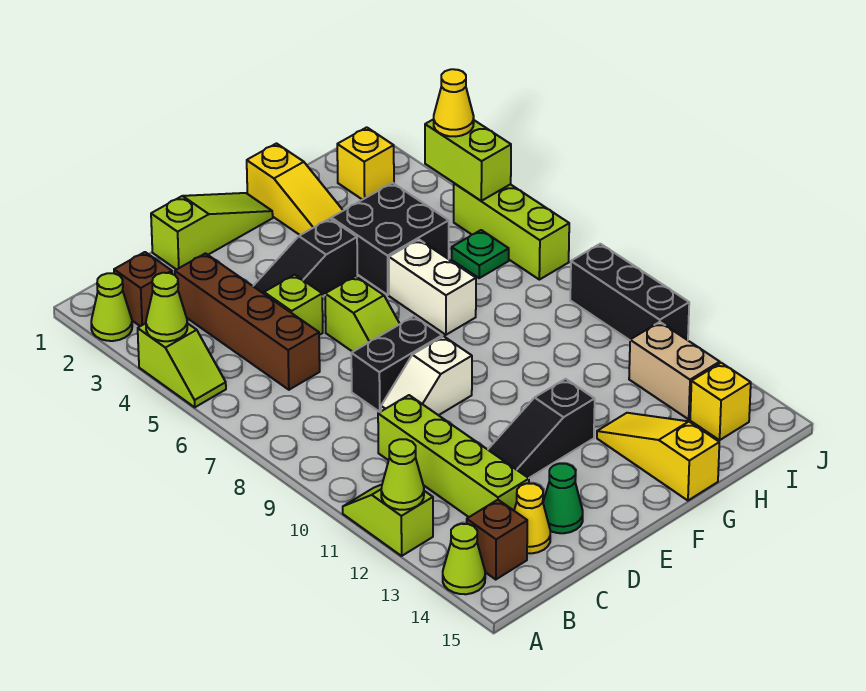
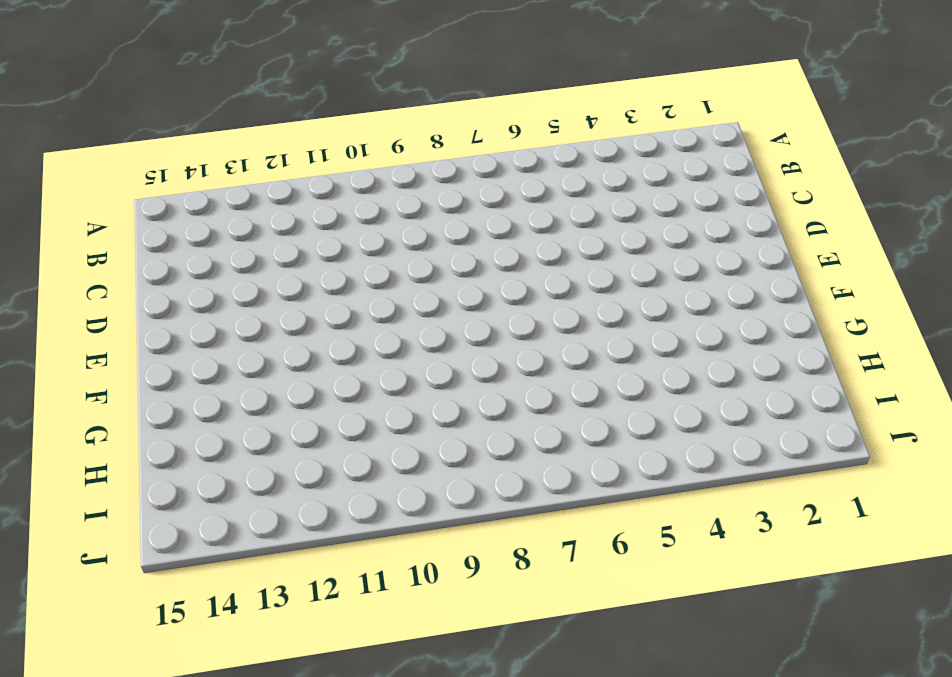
none -> lime cone A2 level 1
none -> lime slope A4:A5 level 1 top 4
none -> lime slope A11:A12 level 1 top 12
none -> lime cone A14 level 1

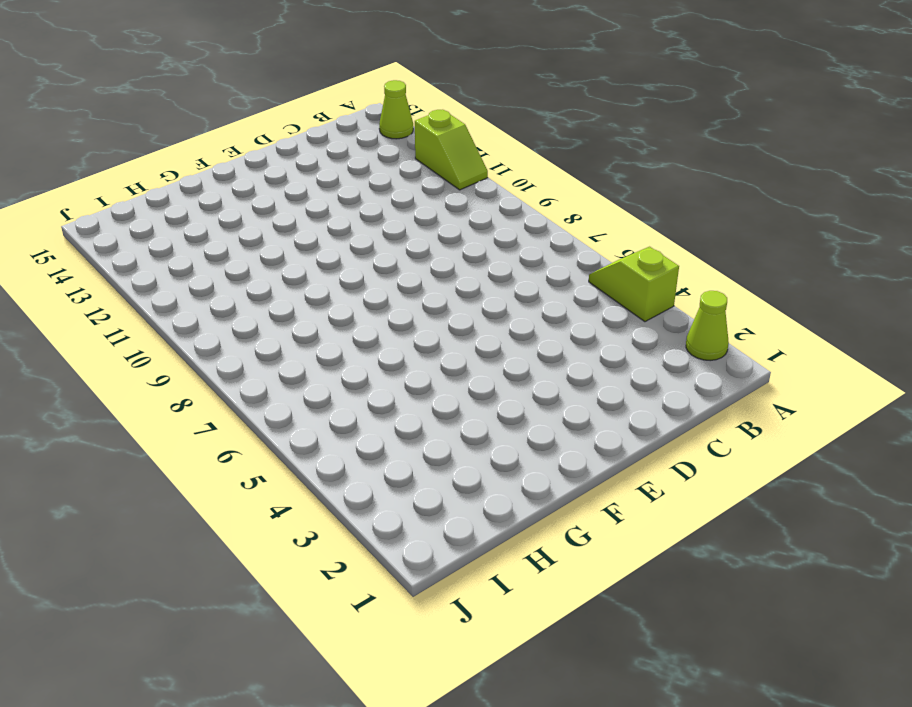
none -> brown brick B2 level 1
none -> brown brick B14 level 1
none -> brown brick C3:C6 level 1
none -> lime brick C10:C13 level 1

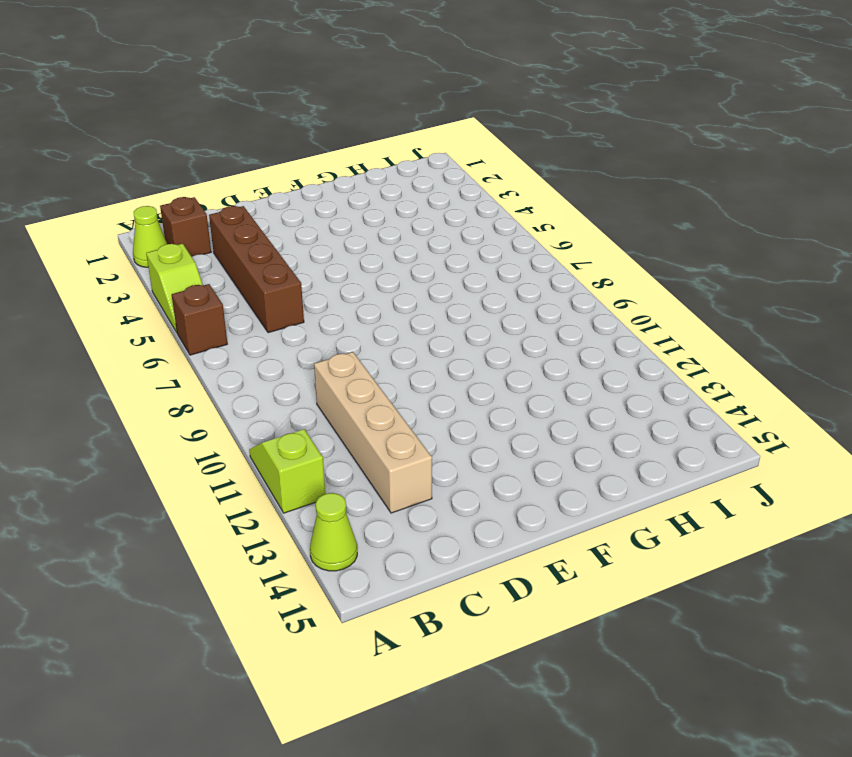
brown brick A6 level 1 -> brown brick B14 level 1
tan brick C10:C13 level 1 -> lime brick C10:C13 level 1
none -> yellow cone C14 level 1
none -> lime slope D1:F1 level 1 top D
none -> black slope D4:F4 level 1 top F
none -> lime brick D5 level 1

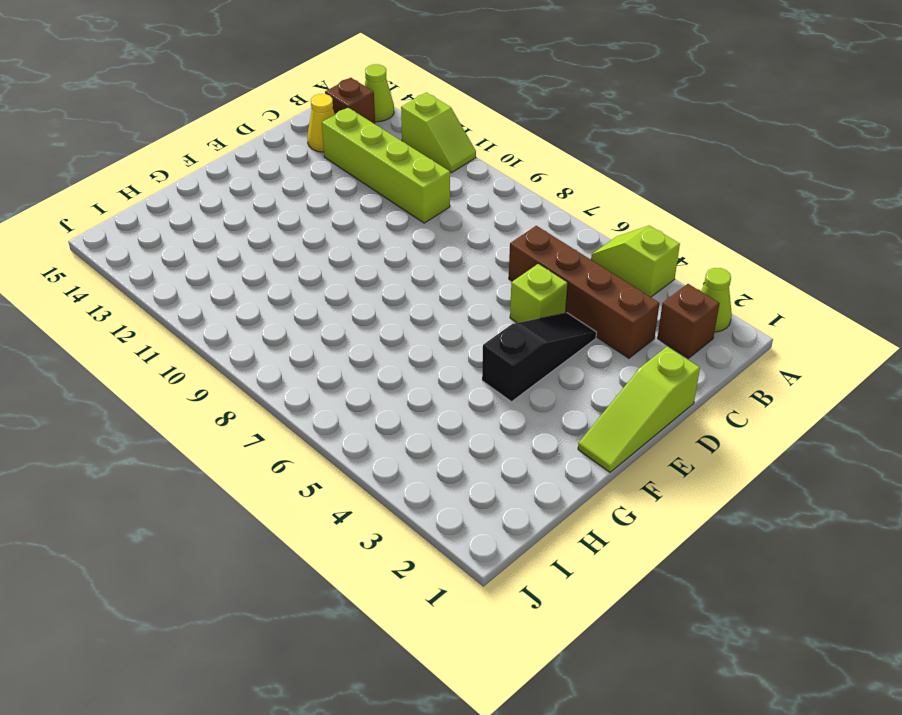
none -> black brick D8:E8 level 1
none -> white slope D9:E9 level 1 top E
none -> black slope D12:F12 level 1 top F
none -> green cone D14 level 1

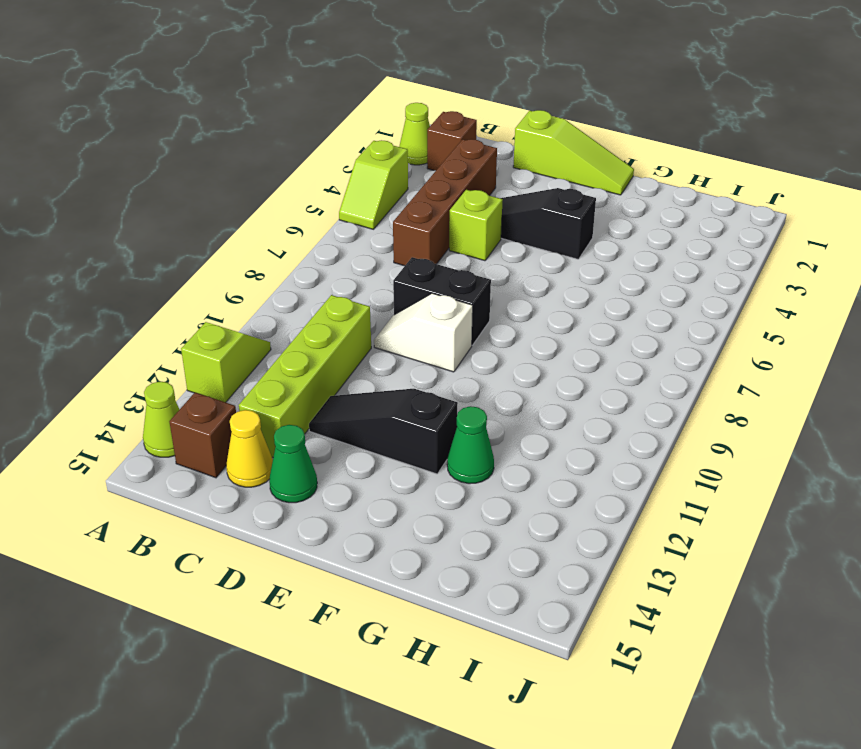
green cone G12 level 1 -> none
none -> lime slope E6:E7 level 1 top 6
none -> yellow slope G1:G3 level 1 top 1
none -> black brick G4:H5 level 1
none -> white brick G6:G7 level 1

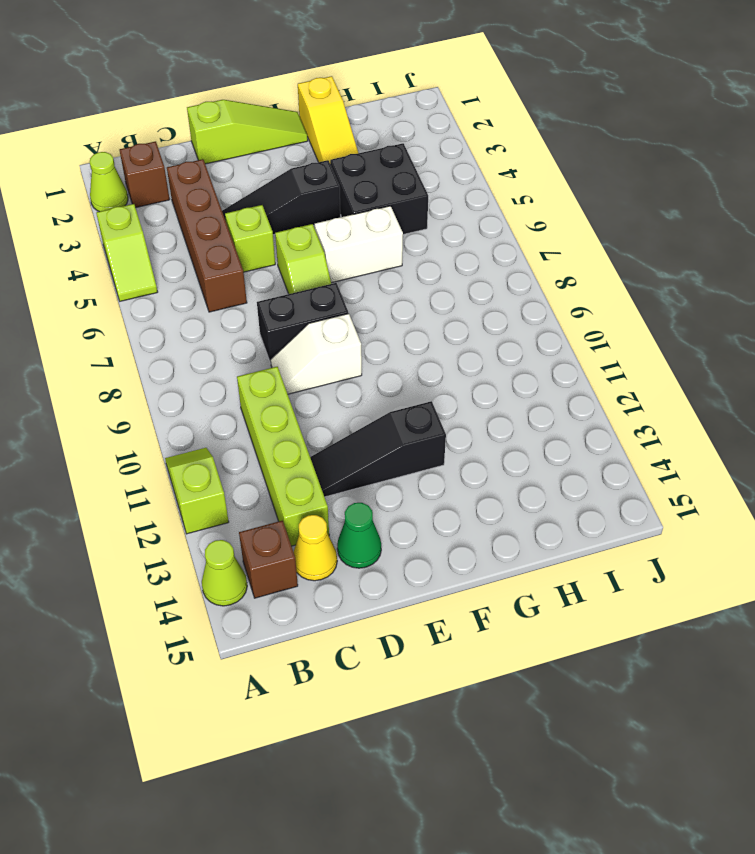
white brick F6:G6 level 1 -> white brick G6:G7 level 1
none -> yellow slope G13:G15 level 1 top 15
none -> yellow brick I2 level 1
none -> green plate I6 level 1
none -> tan brick I12:I13 level 1

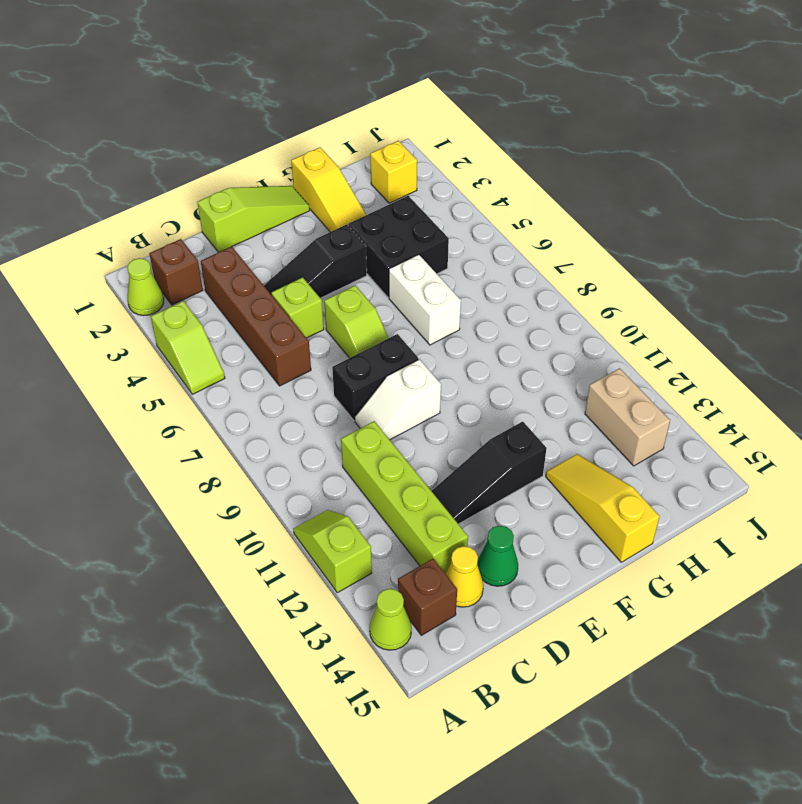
none -> green plate I6 level 1
none -> yellow brick I14 level 1
none -> lime brick J5:J7 level 1
none -> black brick J9:J11 level 1

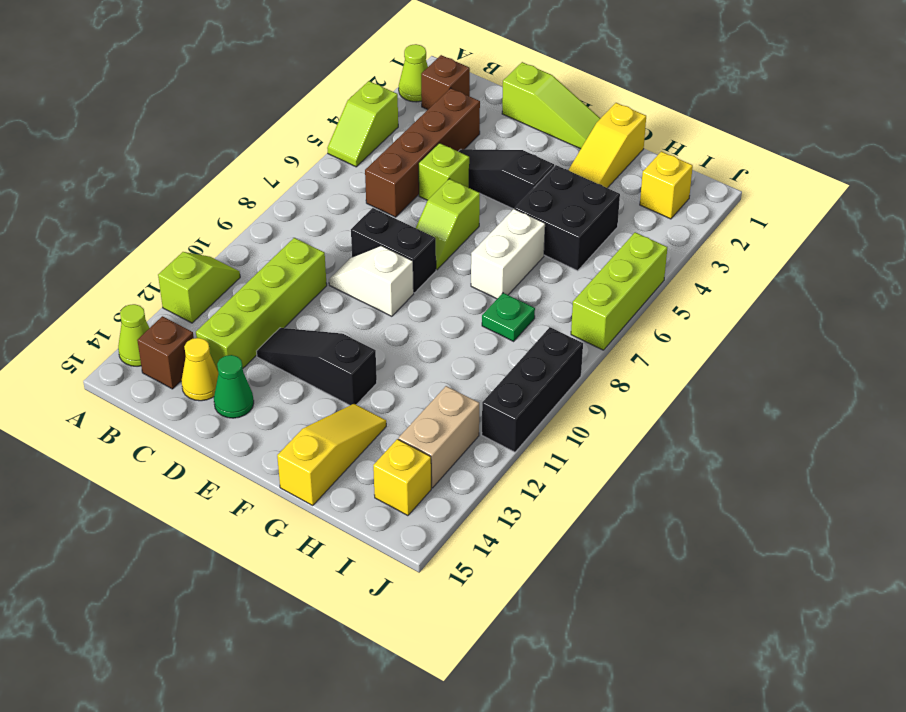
green plate H8 level 1 -> green plate I6 level 1
none -> lime cone A4 level 2
none -> lime cone A12 level 2
none -> lime brick J4:J5 level 2
none -> yellow cone J4 level 3

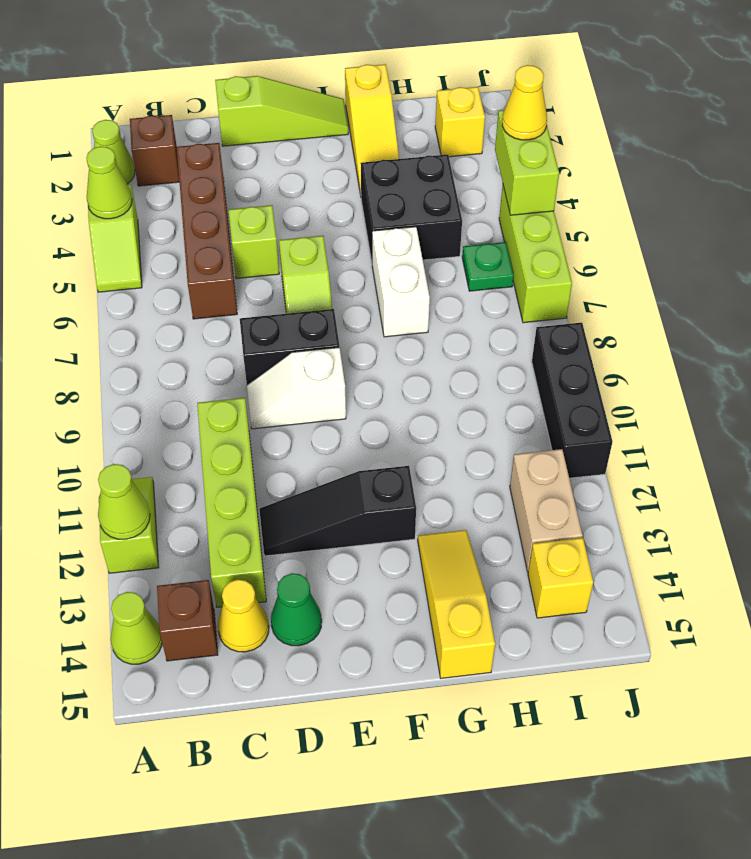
none -> black slope D4:F4 level 1 top F

